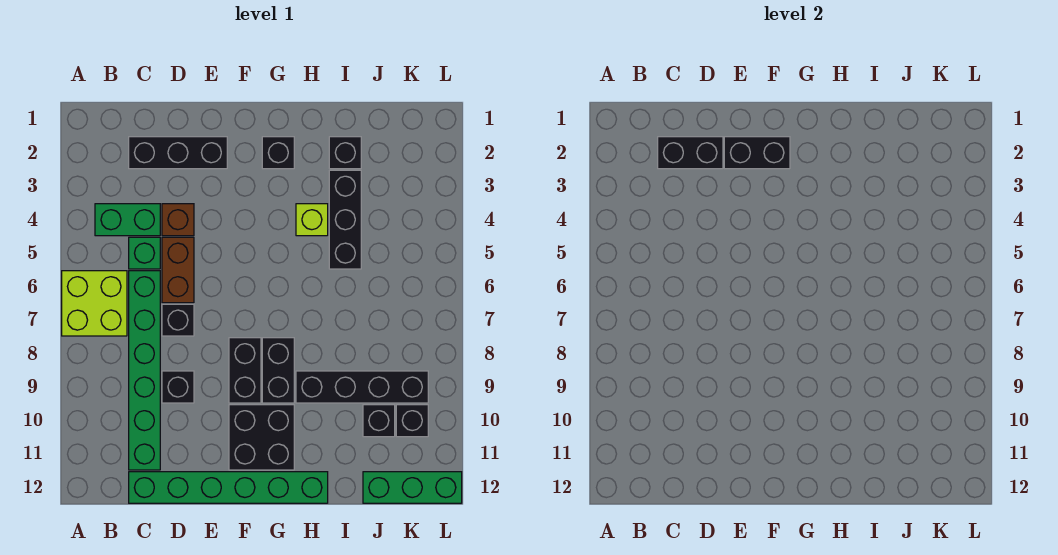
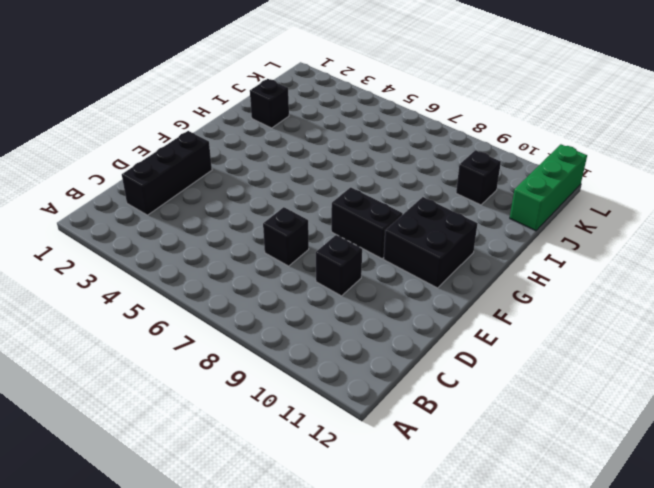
none -> lime brick A6:B7 level 1
none -> green brick B4:C4 level 1
none -> green brick C5 level 1

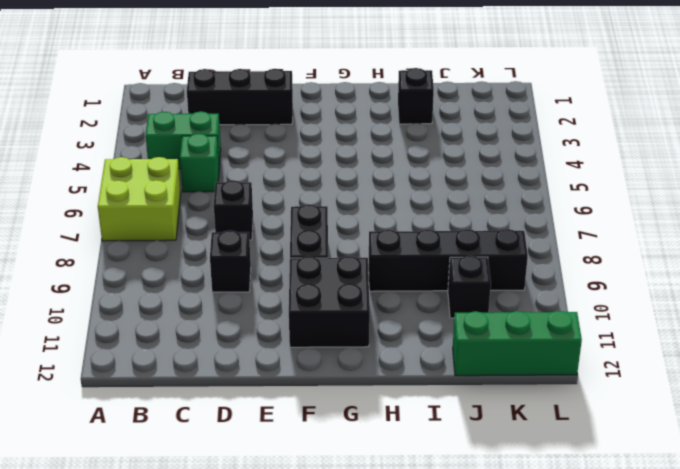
none -> green brick C6:C11 level 1
none -> green brick C12:H12 level 1
none -> brown brick D4 level 1

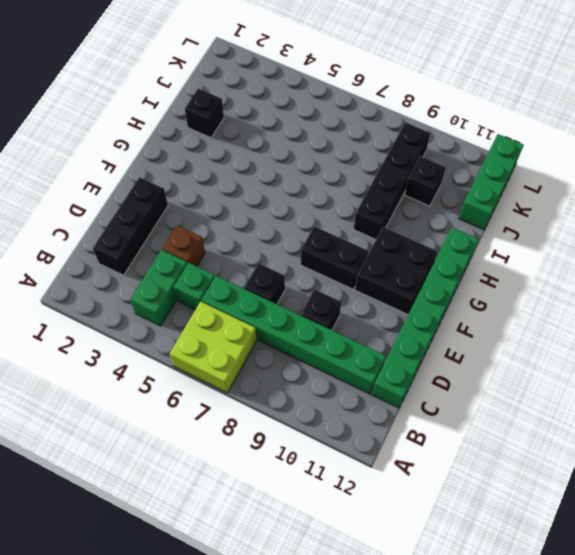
none -> brown brick D5:D6 level 1
none -> black brick G2 level 1
none -> black brick G8:G9 level 1

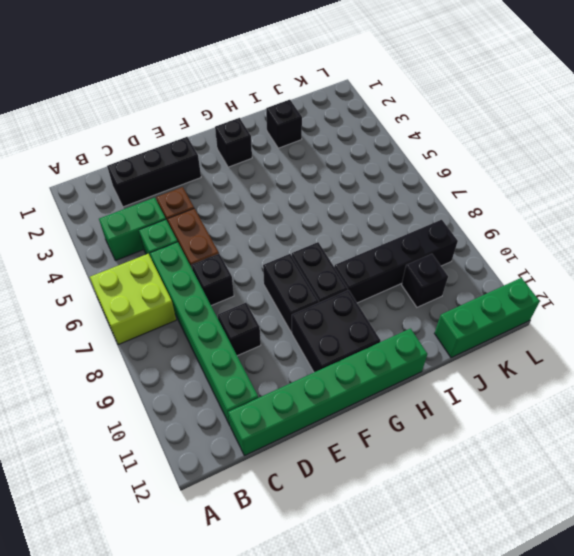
none -> lime brick H4 level 1
none -> black brick I3:I5 level 1
none -> black brick K10 level 1

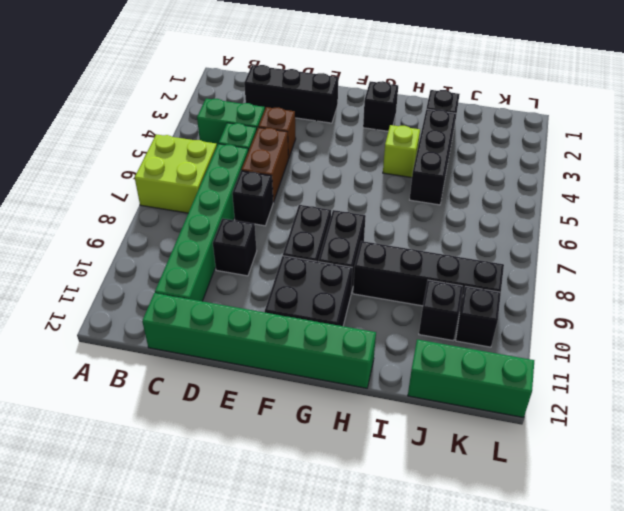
none -> black brick C2:D2 level 2
none -> black brick E2:F2 level 2

